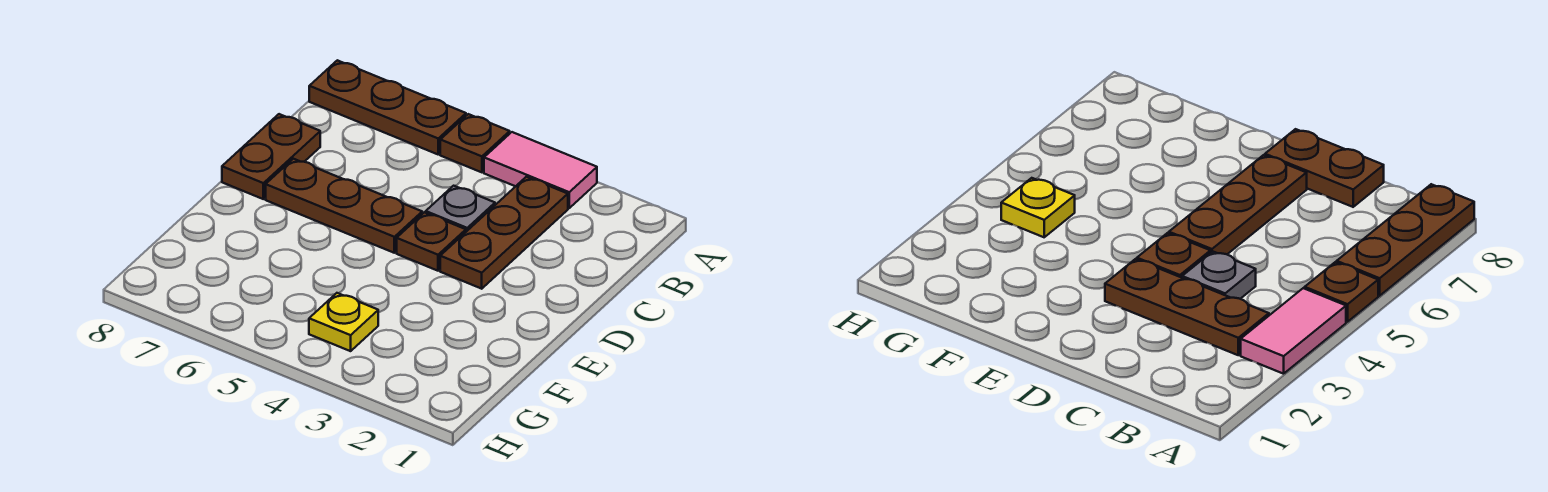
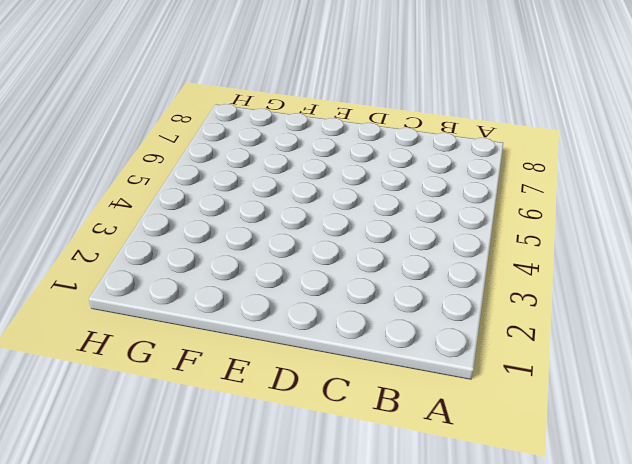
none -> pink tile A3:A4 level 1
none -> brown plate A5 level 1

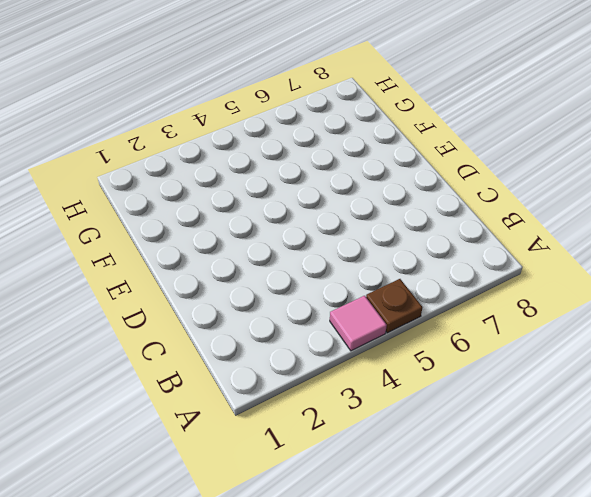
pink tile A4 level 1 -> pink tile A3:A4 level 1
none -> brown plate A6:A8 level 1
none -> brown plate B3:D3 level 1

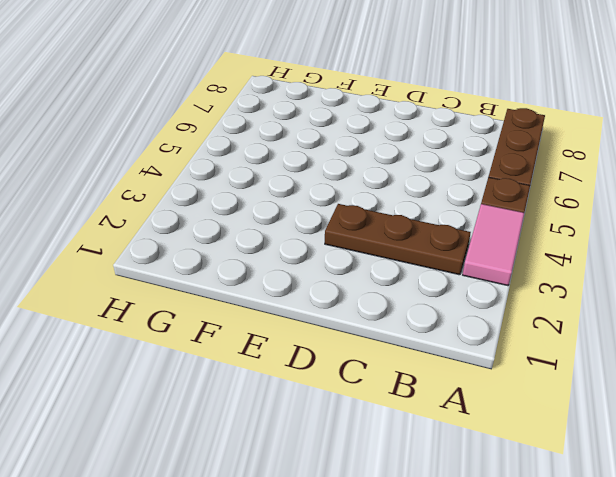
none -> grey plate C4 level 1
none -> brown plate C8:D8 level 1

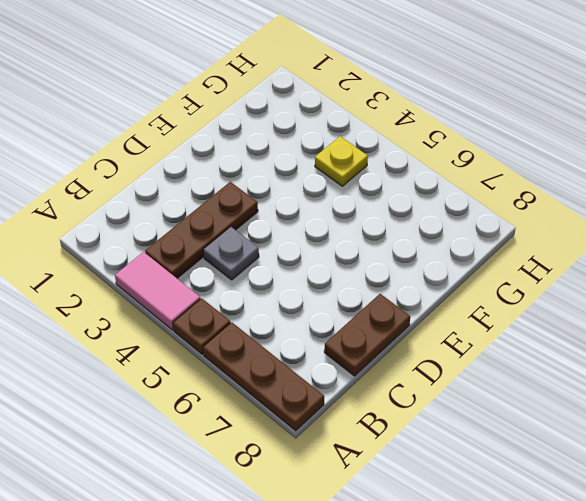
none -> brown plate D4 level 1
none -> brown plate D5:D7 level 1

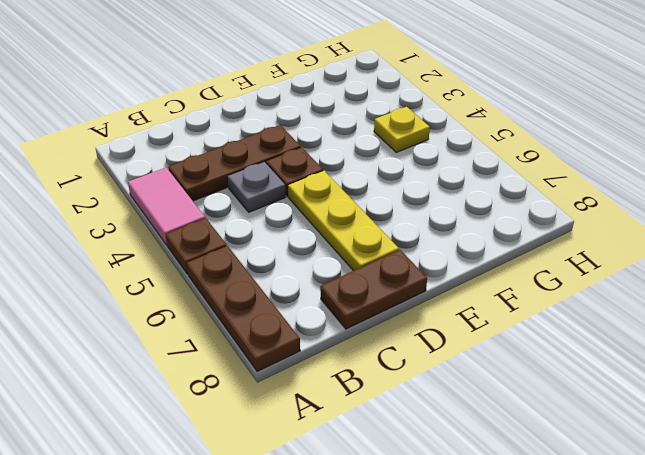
yellow plate D5:D7 level 1 -> brown plate D5:D7 level 1

